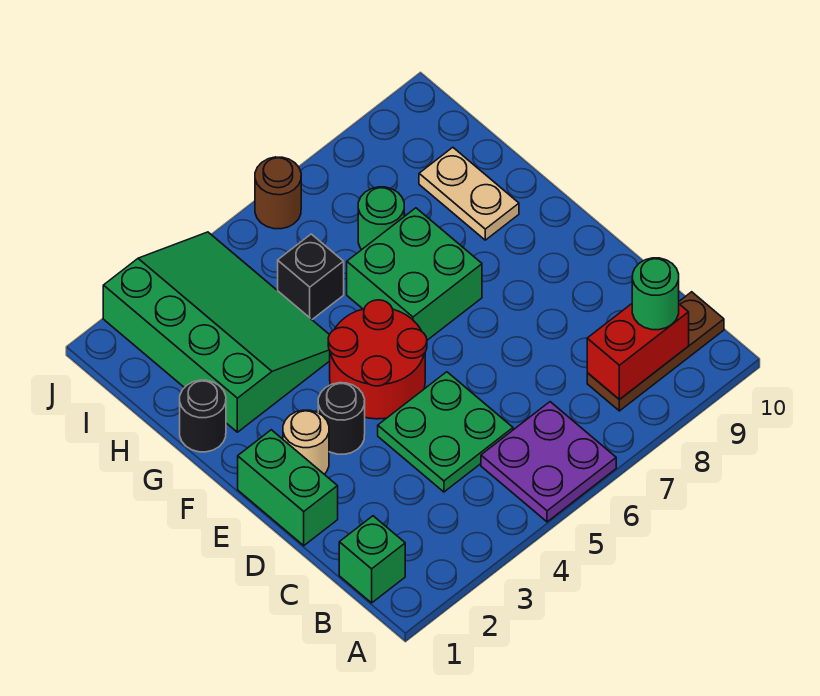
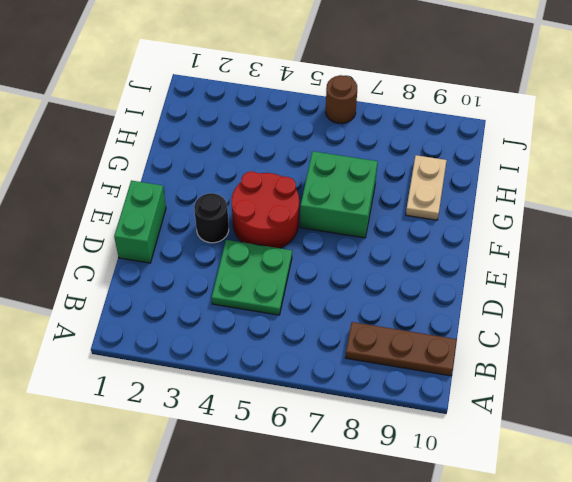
none -> purple plate A5:B6 level 1
none -> green brick B1 level 1
none -> tan round brick E2 level 1

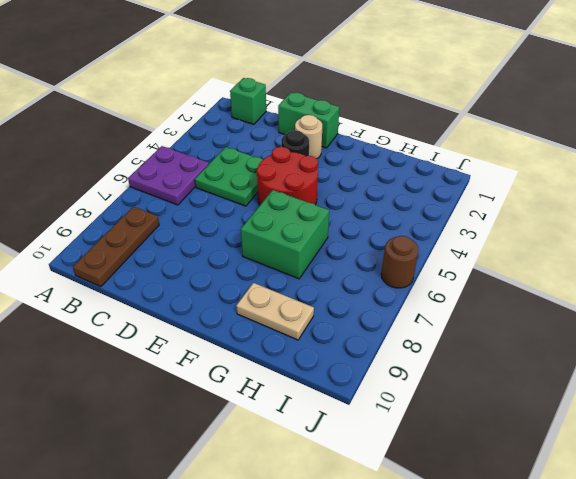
none -> black round brick G1 level 1
none -> green slope G2:J4 level 1 top 2
none -> black brick H5 level 1

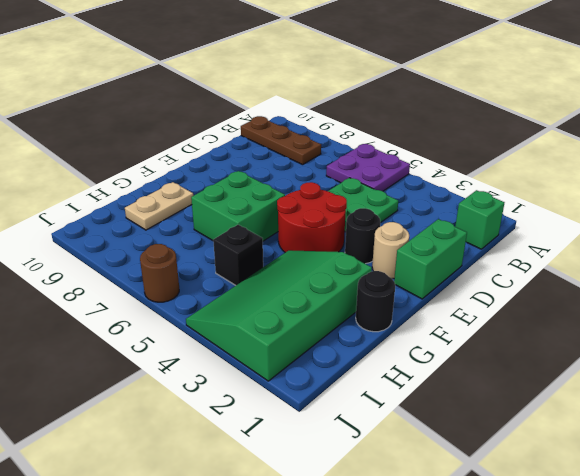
none -> green round brick H7 level 1
none -> red brick B8:B9 level 2
none -> green round brick B9 level 3

